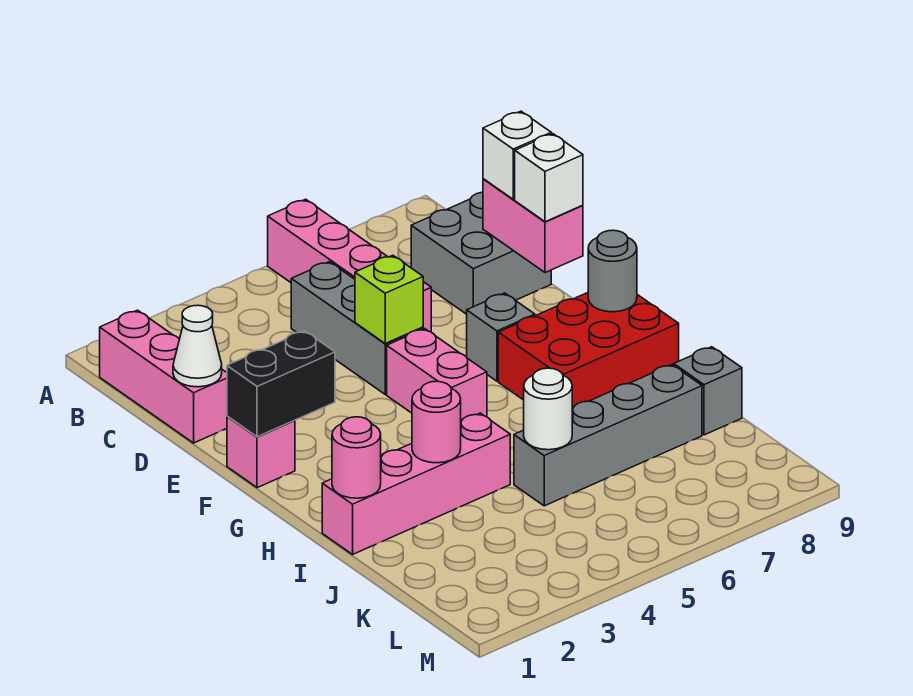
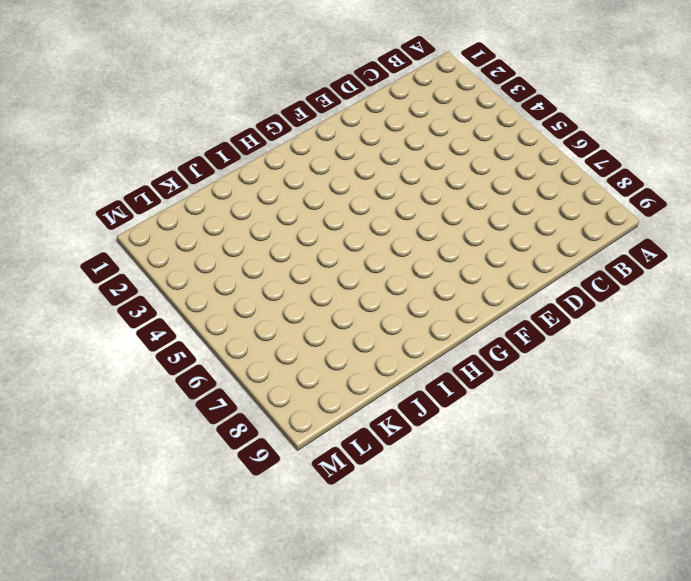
none -> pink brick A6:D6 level 1
none -> pink brick B1:D1 level 1
none -> grey brick C5:E5 level 1

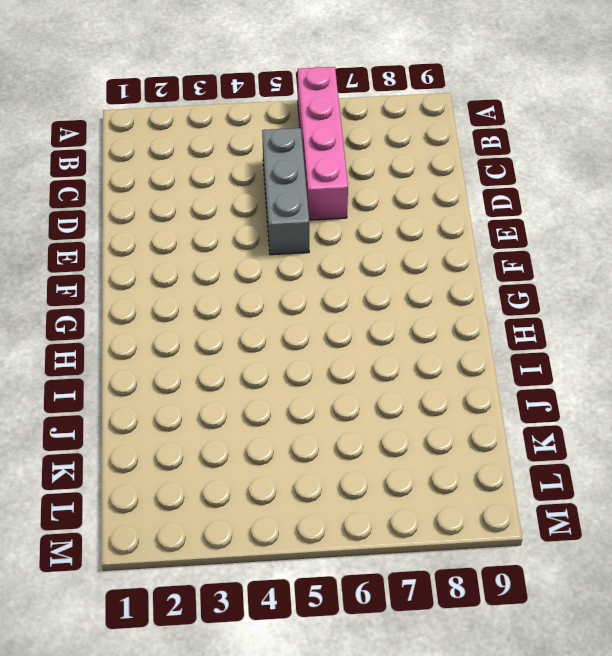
none -> pink brick B1:D1 level 1
none -> grey brick C8:D9 level 1
none -> pink brick F1 level 1

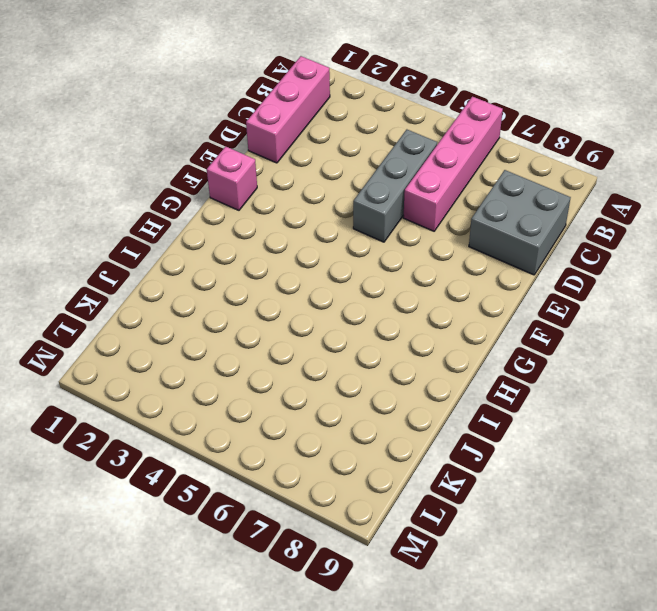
none -> pink brick F5:G5 level 1
none -> grey brick F7 level 1
none -> red brick G7:H9 level 1

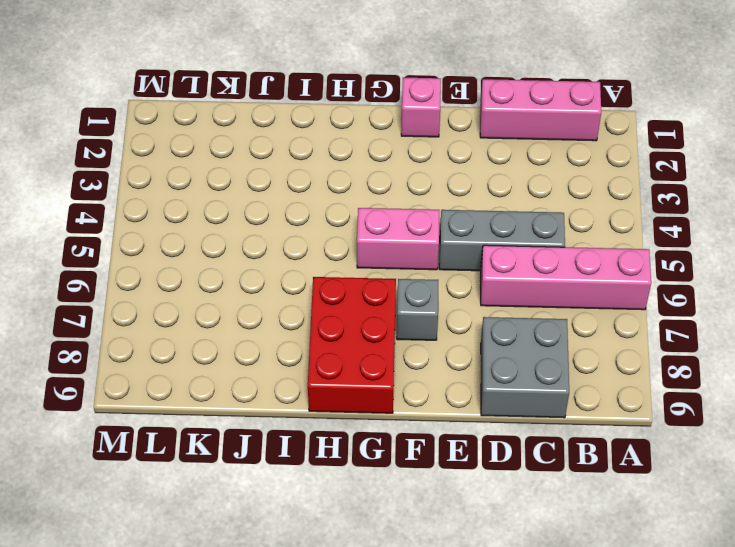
none -> pink brick I1:I4 level 1
none -> grey brick J5:J8 level 1
none -> grey brick J9 level 1

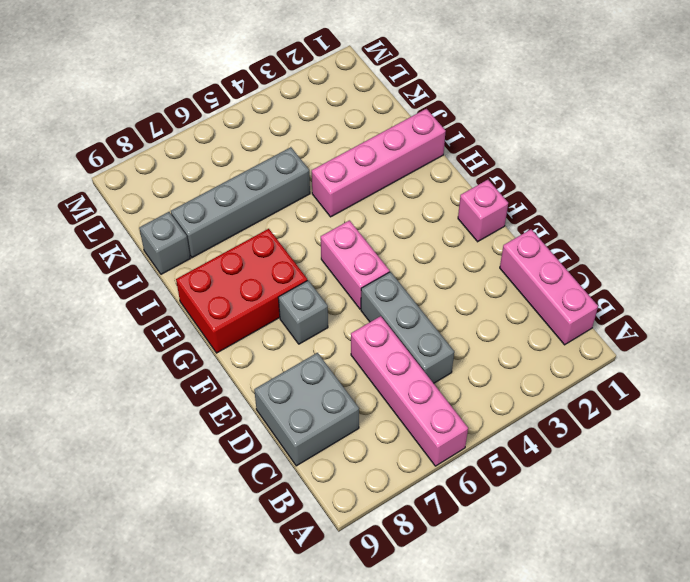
none -> white cone D1 level 2
none -> pink brick D9:E9 level 2
none -> lime brick E5 level 2

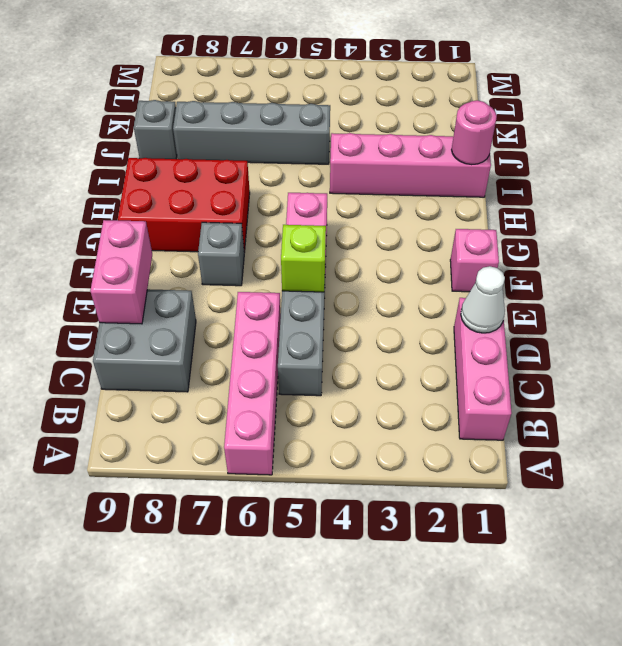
none -> black brick F1:F2 level 2
none -> grey round brick G9 level 2
none -> pink round brick I3 level 2

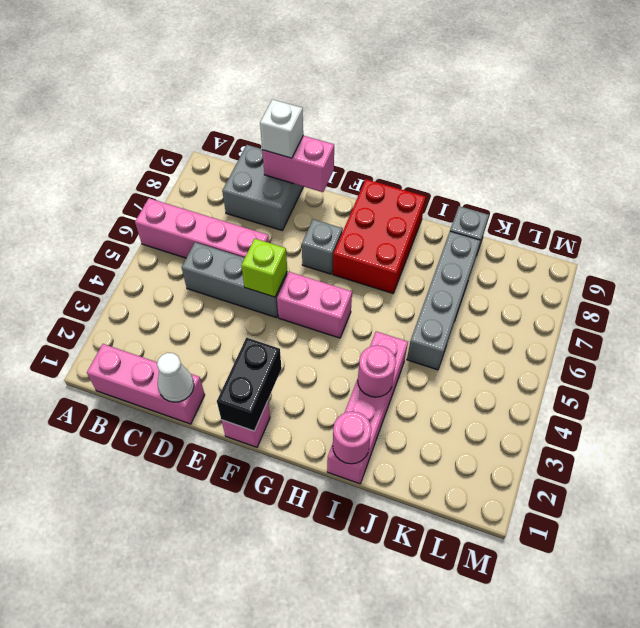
none -> grey round brick G9 level 2
none -> white round brick J5 level 2
none -> white brick E9 level 3

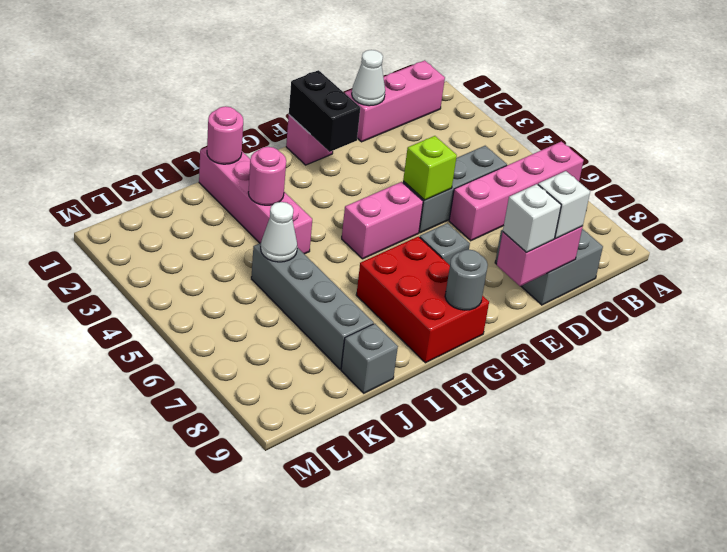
white cone J5 level 2 -> white round brick J5 level 2

